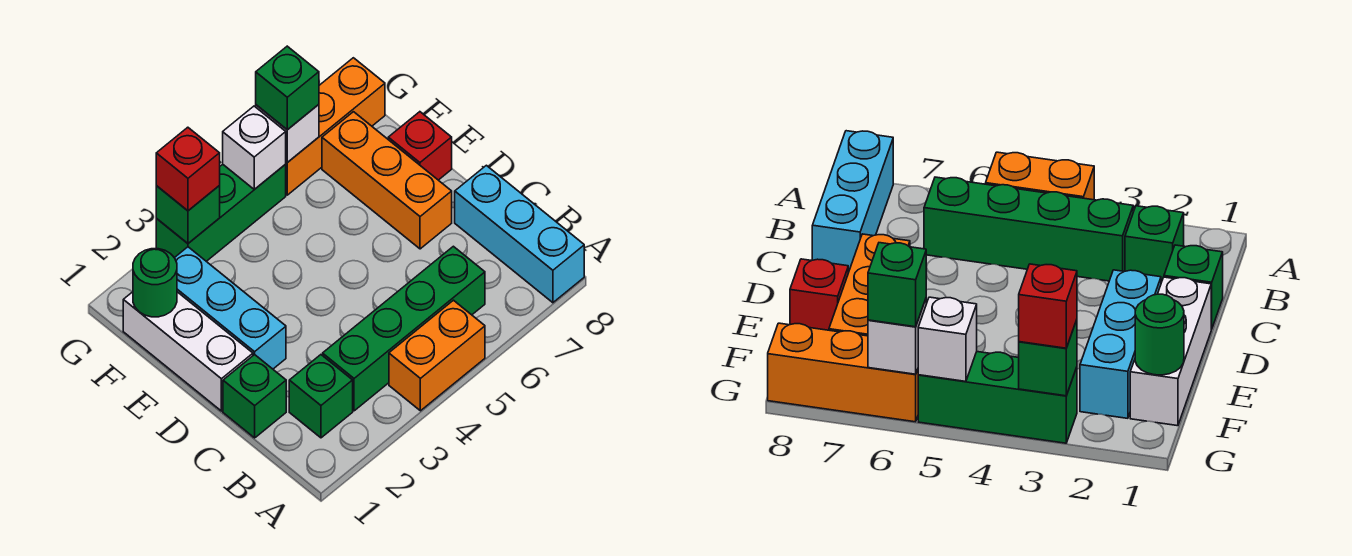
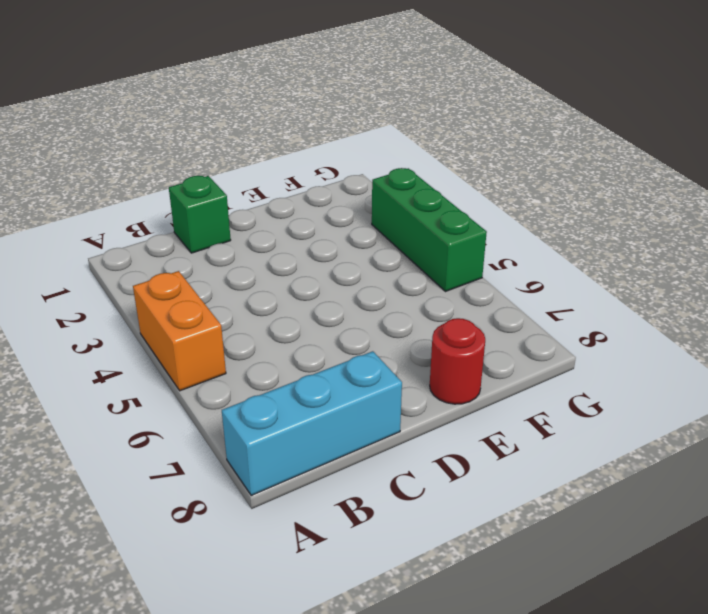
red round brick E8 level 1 -> red brick E8 level 1
none -> green brick B2 level 1
none -> green brick B3:B6 level 1
none -> white brick D1:F1 level 1

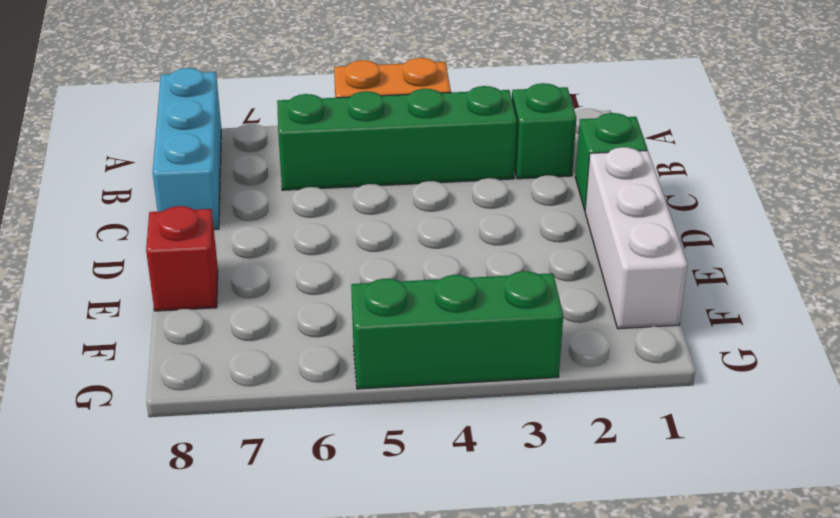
none -> cyan brick D2:F2 level 1
none -> orange brick D7:F7 level 1
none -> orange brick G6:G8 level 1

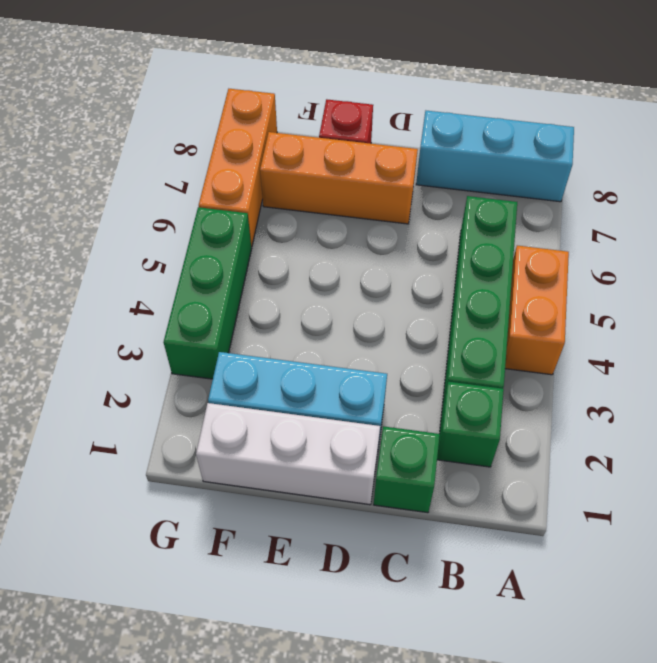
none -> green round brick F1 level 2
none -> green brick G3 level 2
none -> white brick G5 level 2

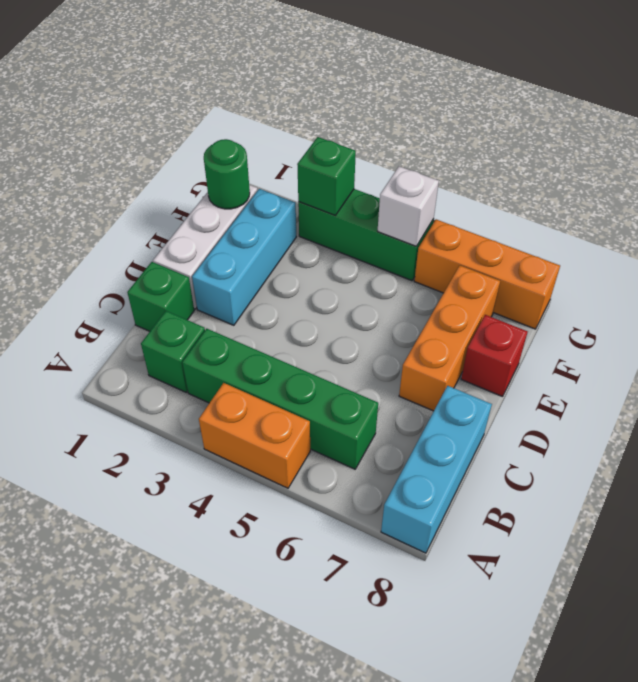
none -> white brick G6 level 2
none -> red brick G3 level 3
none -> green brick G6 level 3

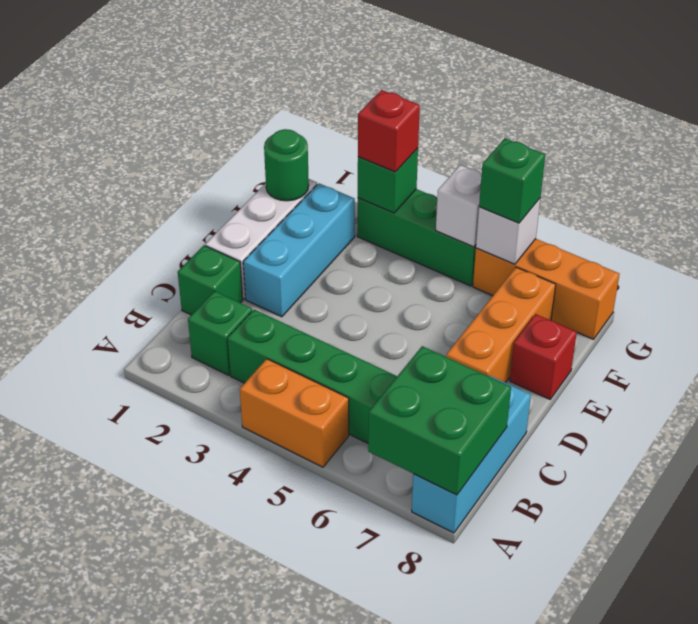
green brick A7:B8 level 2 -> none

